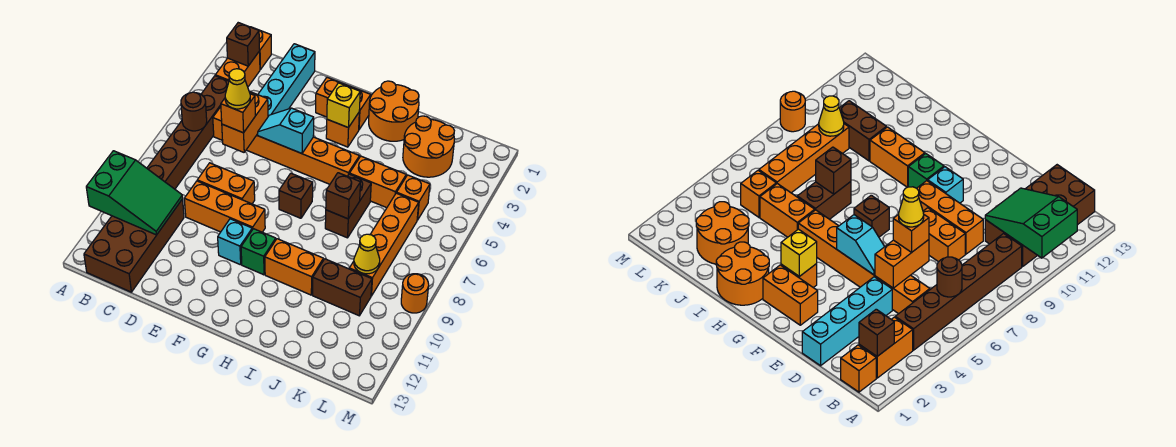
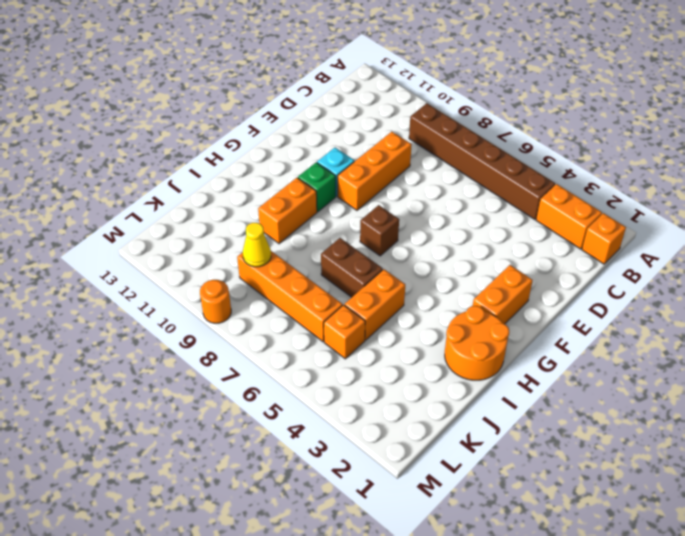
none -> brown brick B10:C13 level 1
none -> orange brick C5:H5 level 1
none -> cyan brick D1:D4 level 1
none -> orange brick D8:E8 level 1

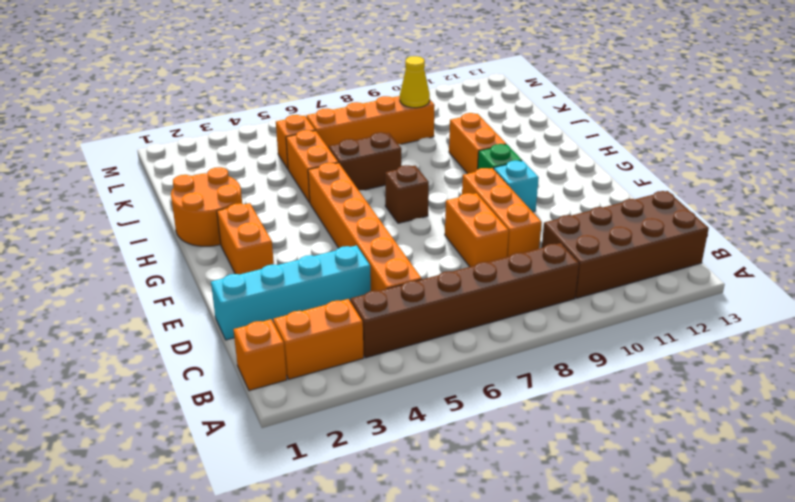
none -> orange brick G3 level 1
none -> orange round brick J2:K3 level 1
none -> brown brick J10:K10 level 1
none -> orange round brick M9 level 1

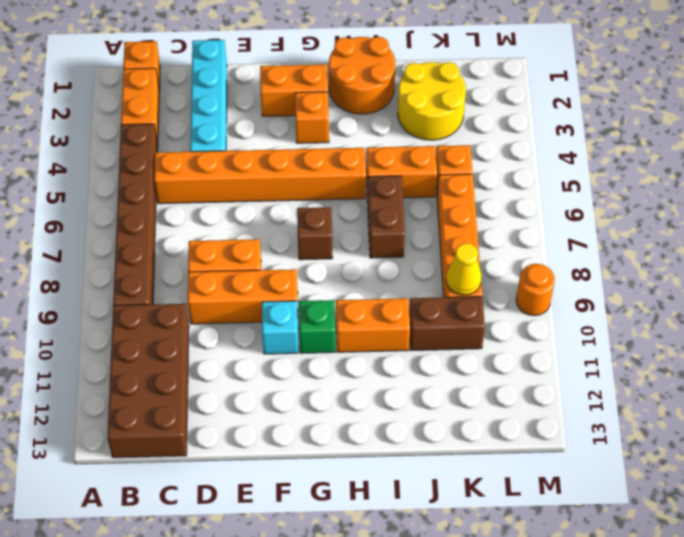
yellow round brick J2:K3 level 1 -> orange round brick J2:K3 level 1
none -> green slope A10:C11 level 2 top A
none -> brown brick B2 level 2
none -> brown round brick B6 level 2
none -> orange brick D5:D6 level 2

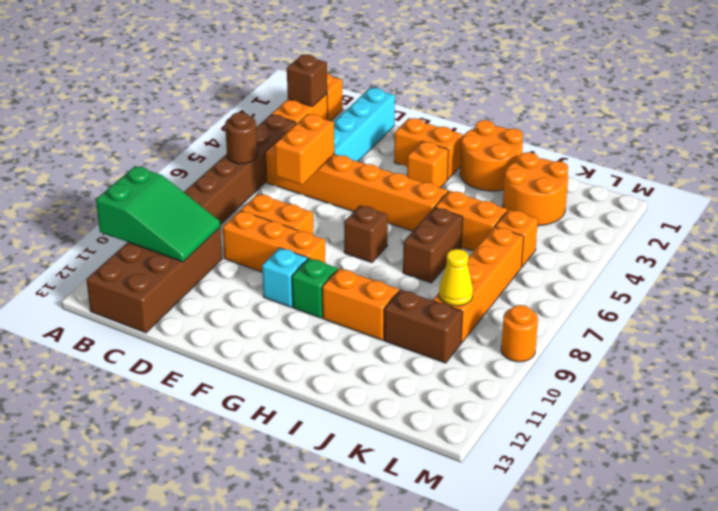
none -> cyan slope E5:F5 level 2 top F
none -> yellow brick G3 level 2
none -> brown brick I7 level 2
none -> orange brick D6 level 3

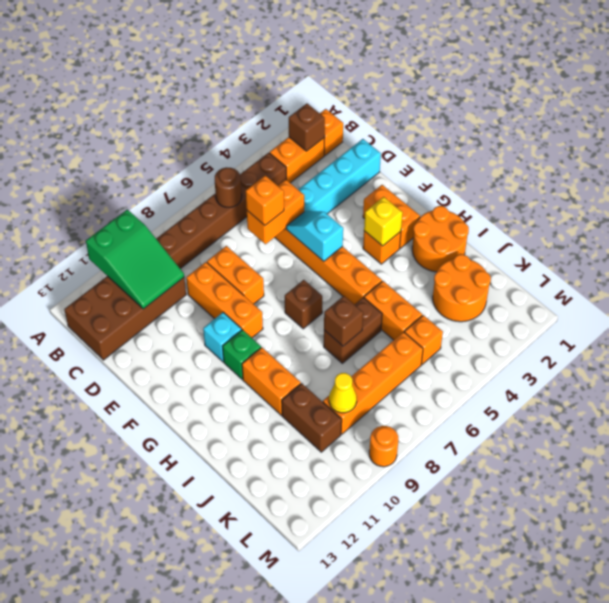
none -> yellow cone D6 level 4

